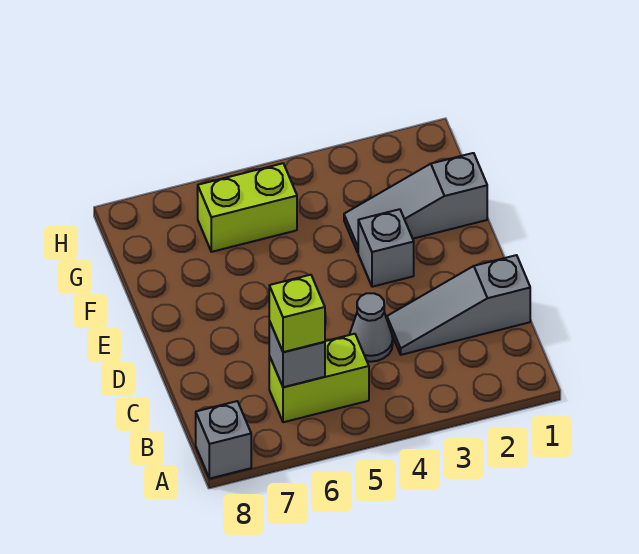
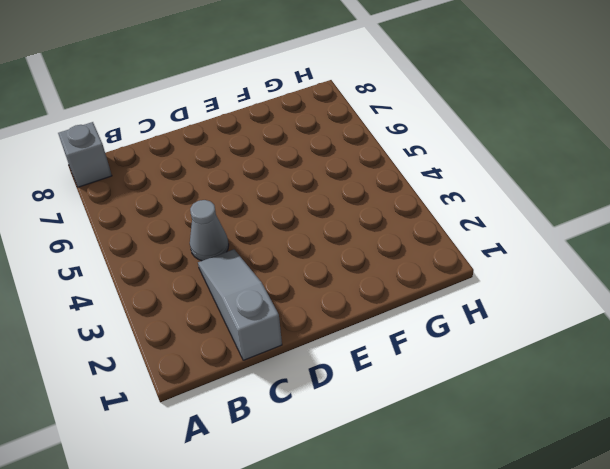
none -> lime brick B5:B6 level 1
none -> grey brick E3 level 1

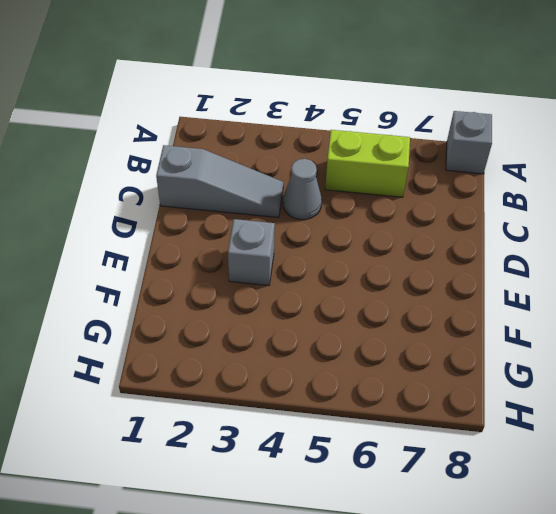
none -> grey slope F1:F3 level 1 top 1
none -> lime brick G5:G6 level 1

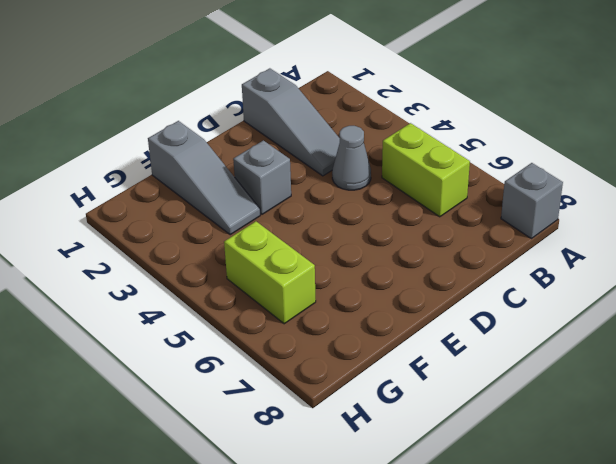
none -> grey brick B6 level 2
none -> lime brick B6 level 3

